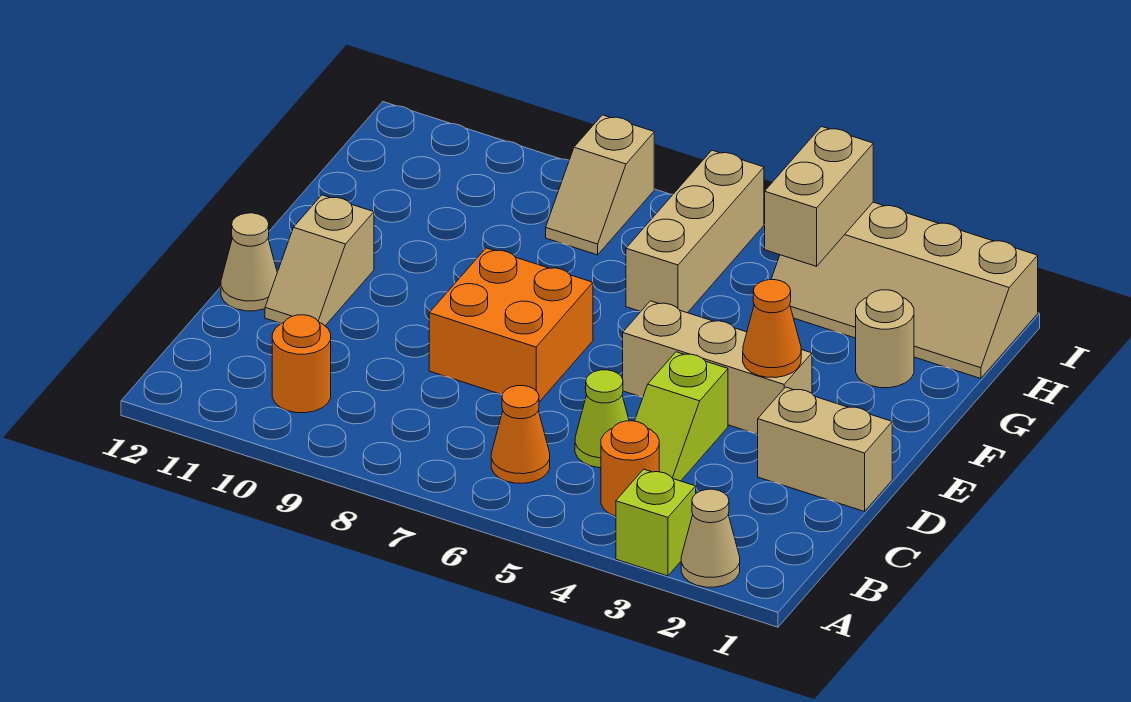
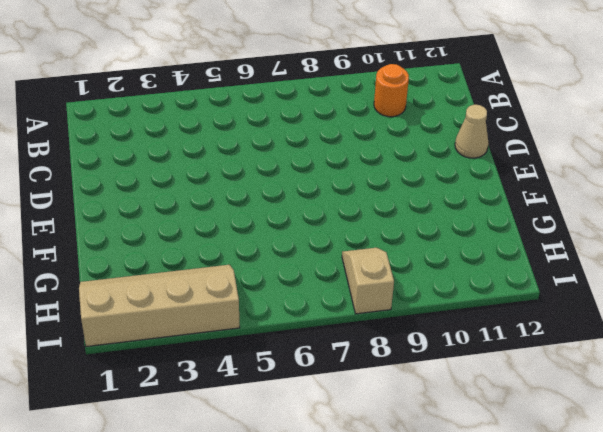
none -> tan cone A2 level 1
none -> lime brick A3 level 1
none -> orange round brick B4 level 1

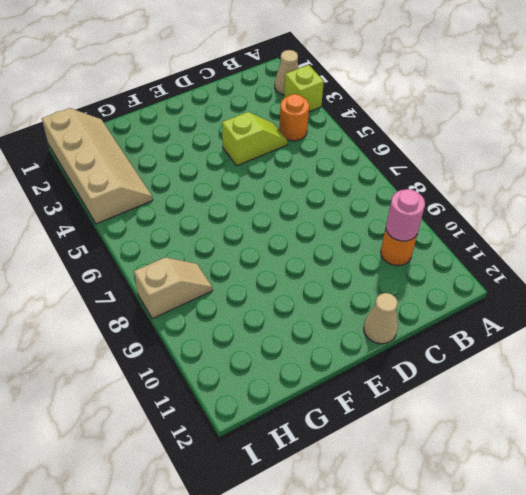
pink round brick B10 level 2 -> none
none -> orange cone B6 level 1
none -> lime cone C5 level 1
none -> tan brick D1:D2 level 1

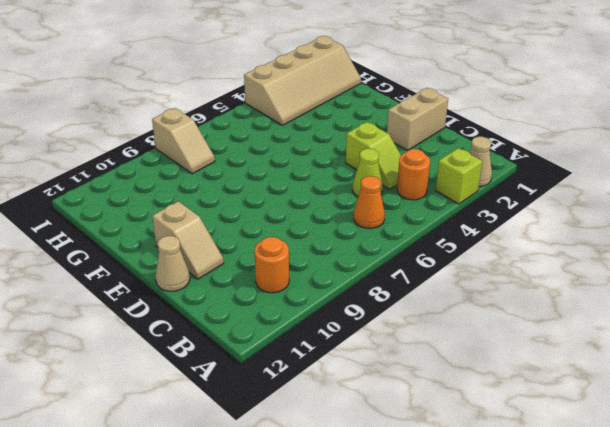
none -> orange brick D7:E8 level 1
none -> tan brick E3:E5 level 1
none -> tan round brick G2 level 1

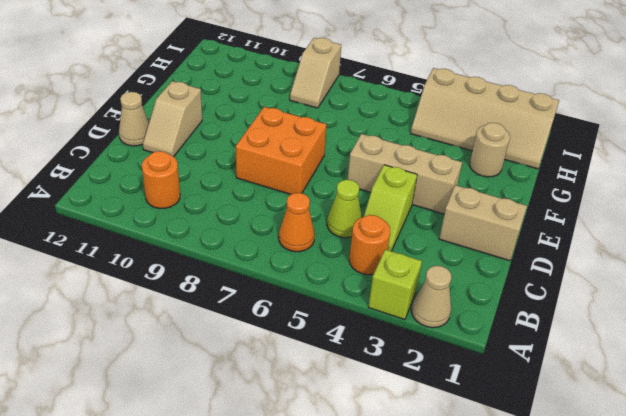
none -> tan brick G6:I6 level 1
none -> orange cone E3 level 2
none -> tan brick H4:I4 level 2

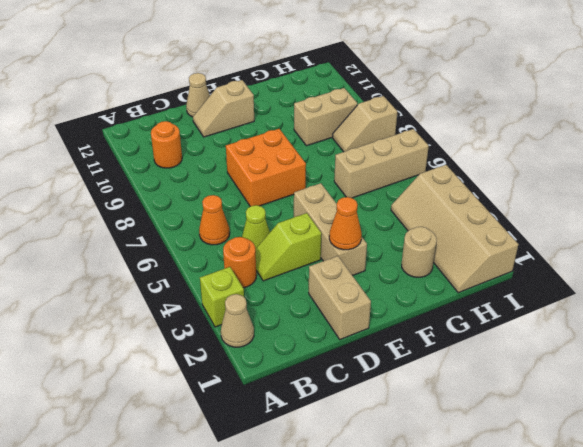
tan brick G9:H9 level 1 -> tan brick H4:I4 level 2

